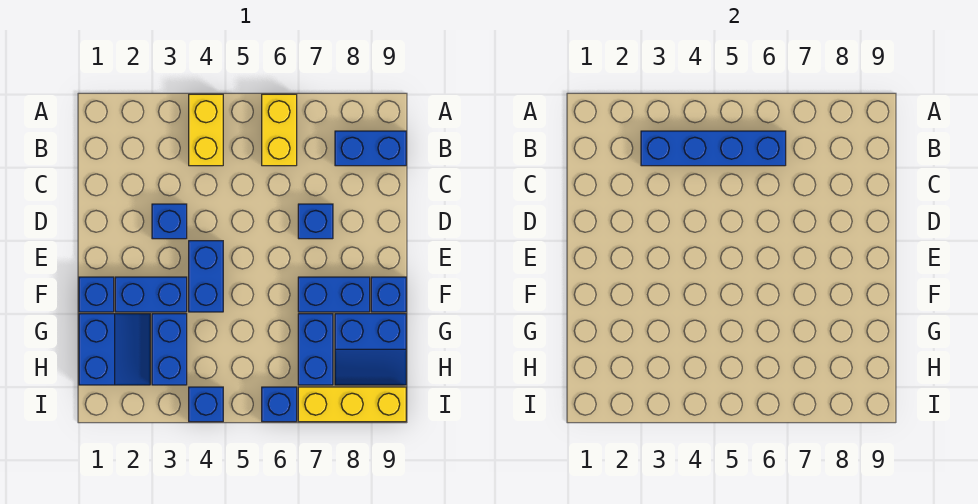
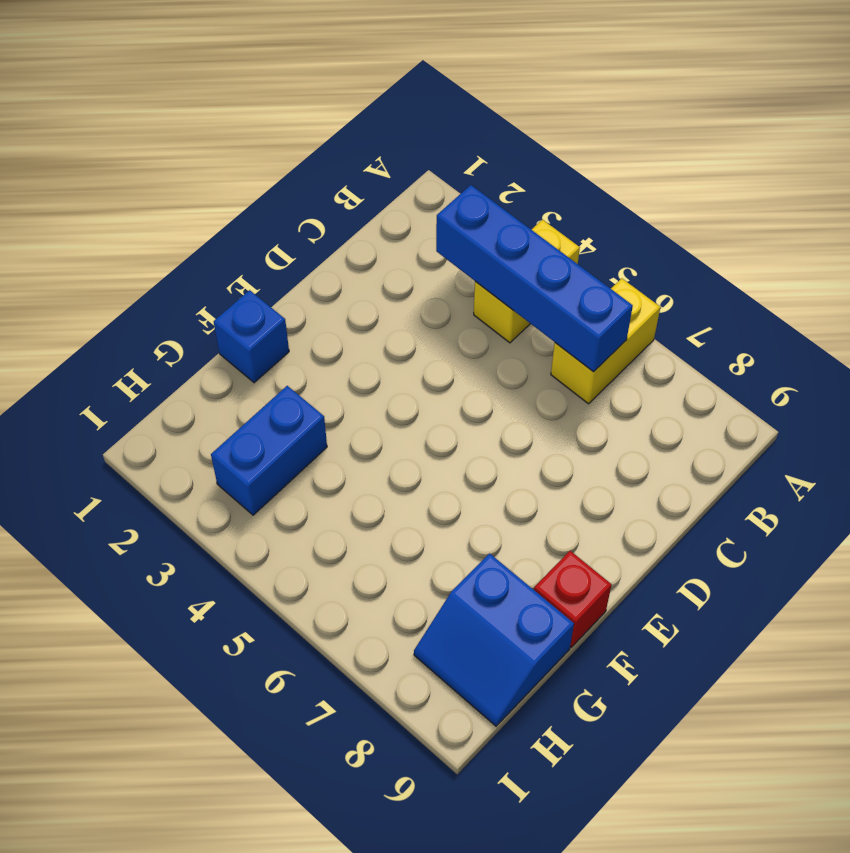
red brick F9 level 1 -> blue brick F9 level 1
none -> blue brick B8:B9 level 1
none -> blue brick D3 level 1
none -> blue brick D7 level 1

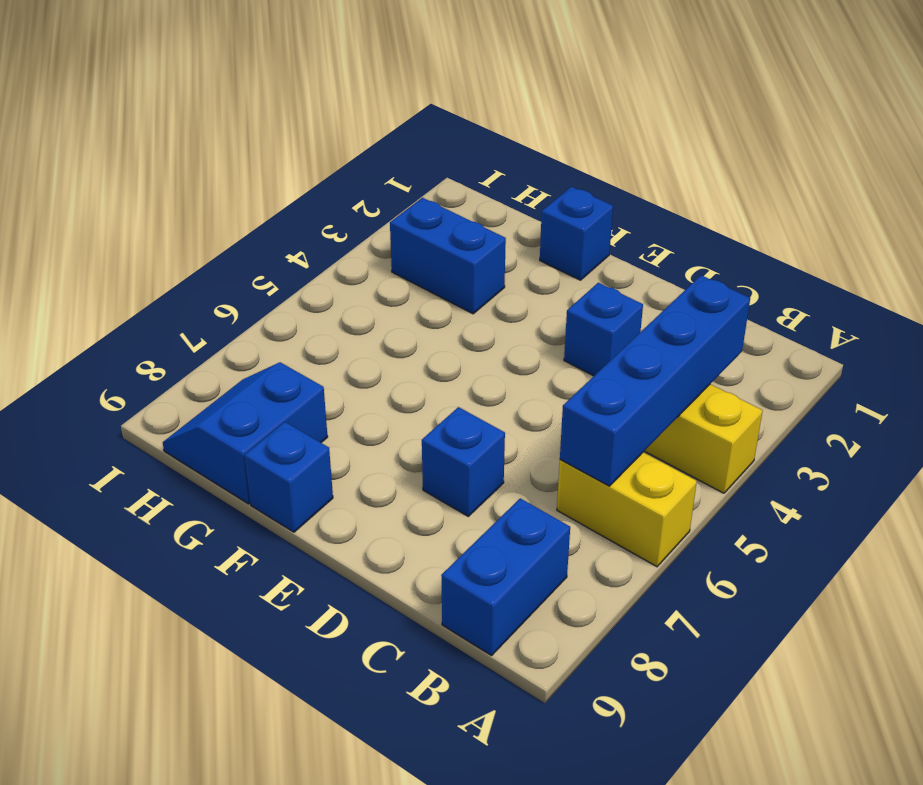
none -> blue brick E4:F4 level 1
none -> blue brick F2:F3 level 1
none -> blue brick F7:F8 level 1

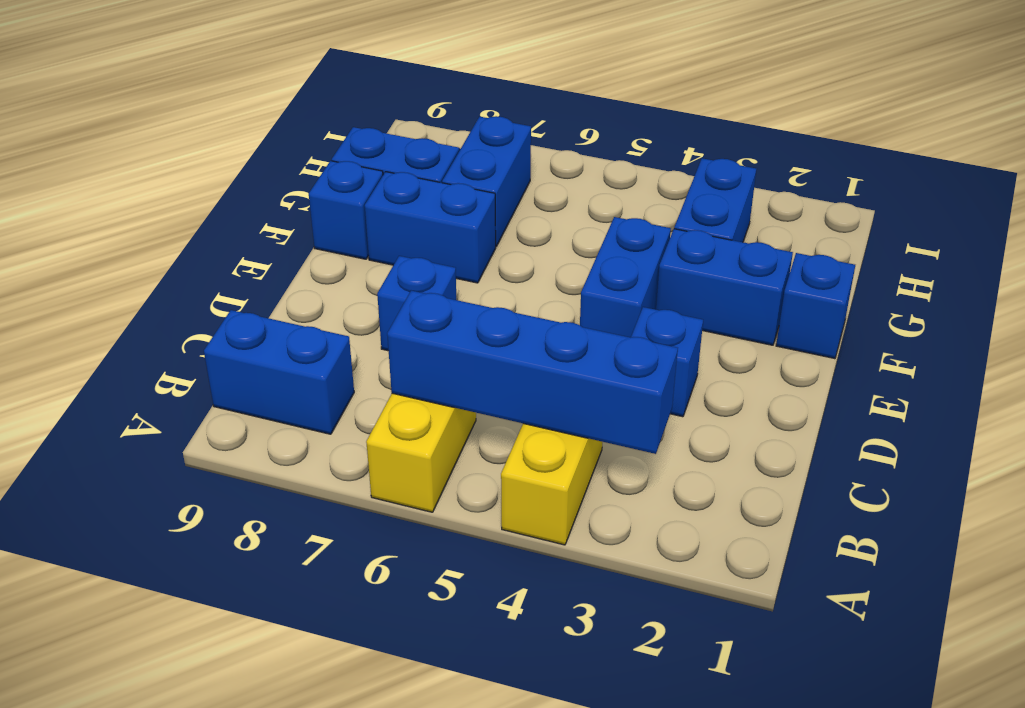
none -> blue slope G1:H2 level 1 top 1
none -> blue brick I4 level 1
none -> blue brick I6 level 1

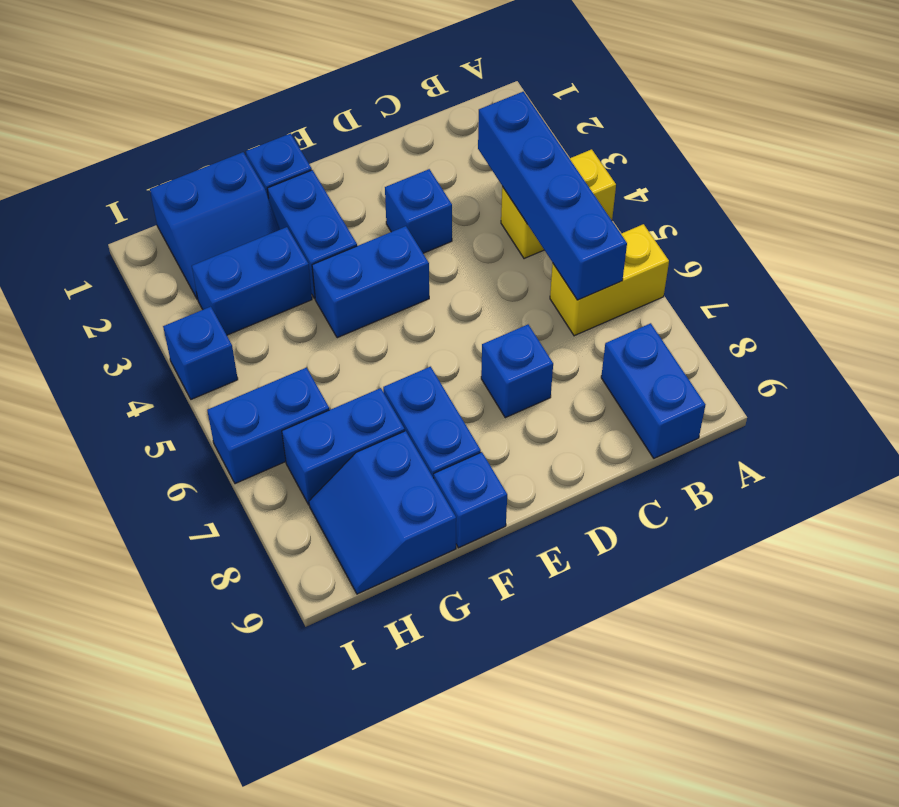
blue brick H6:I6 level 1 -> blue brick I6 level 1
none -> yellow brick I7:I9 level 1

